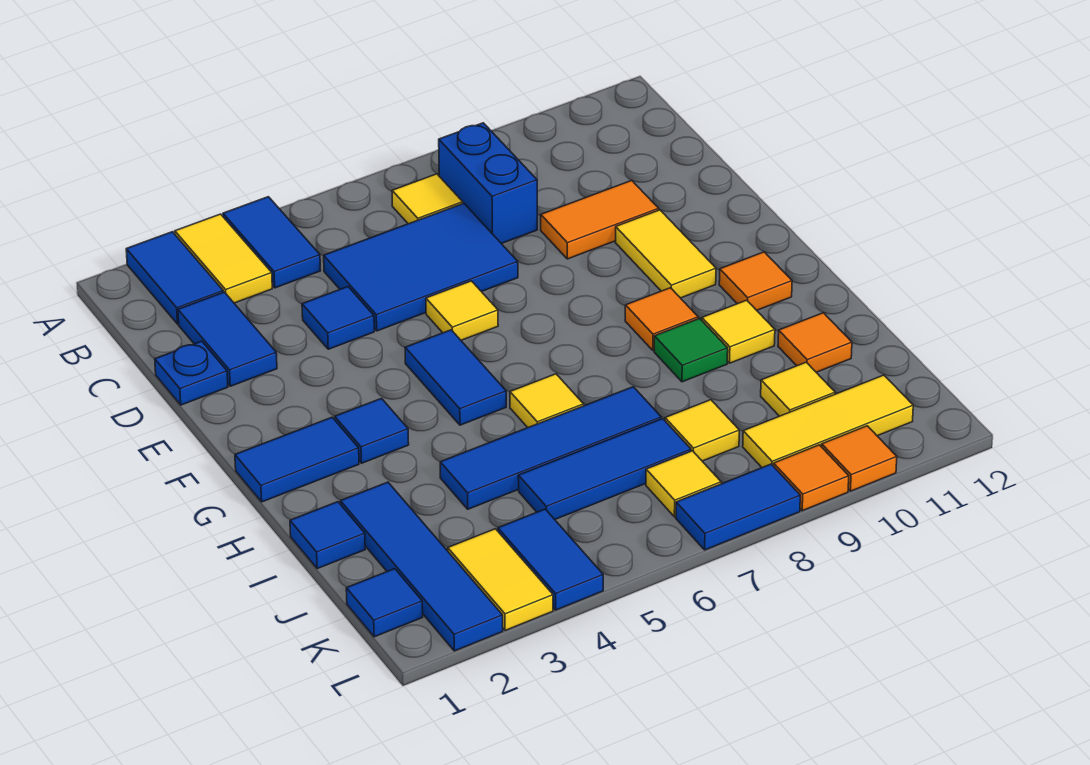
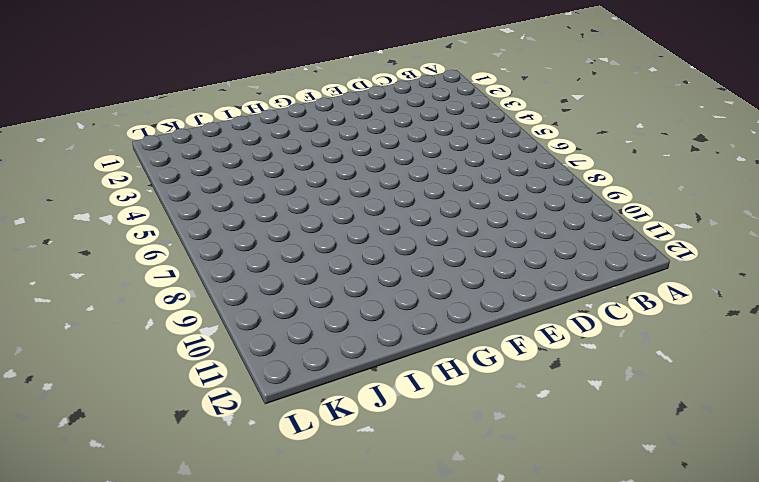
none -> blue tile A2:B2 level 1
none -> yellow tile A3:B3 level 1
none -> blue tile A4:B4 level 1
none -> yellow tile B7 level 1

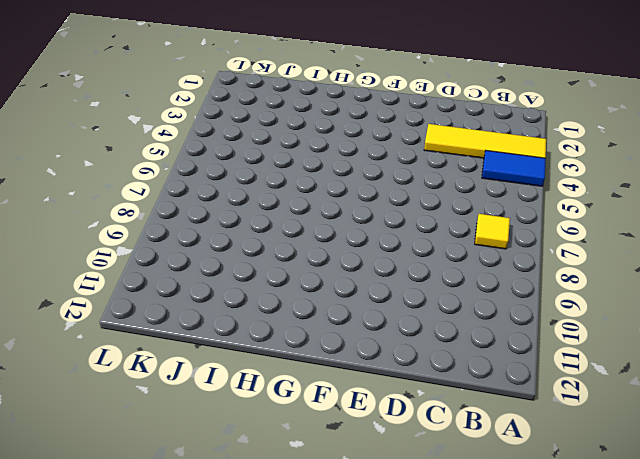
yellow tile A3:D3 level 1 -> yellow tile A3:B3 level 1
none -> blue tile A2:B2 level 1
none -> blue brick B8:C8 level 1
none -> blue tile C2:D2 level 1
none -> blue tile C5:D7 level 1

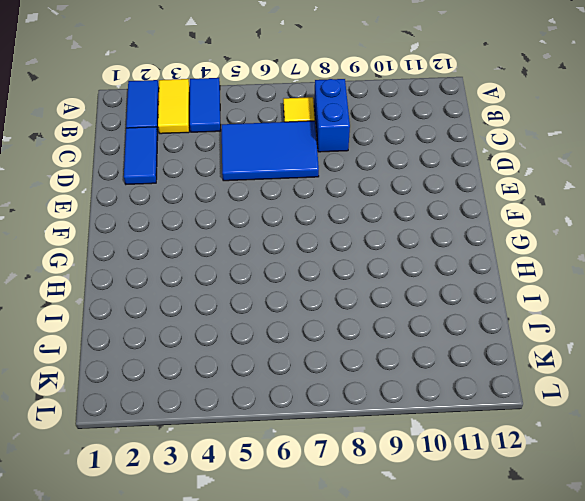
none -> blue plate D1 level 1
none -> blue tile D4 level 1
none -> orange tile D9:D10 level 1
none -> yellow tile E6 level 1

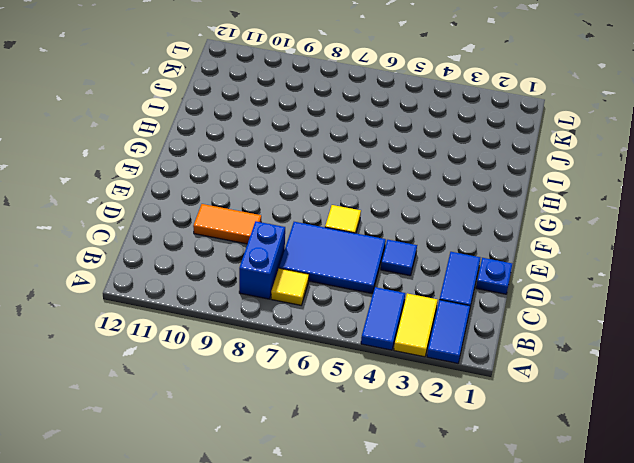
none -> yellow tile E10:F10 level 1
none -> blue tile F5:G5 level 1
none -> blue tile G1:G2 level 1
none -> blue tile G3 level 1

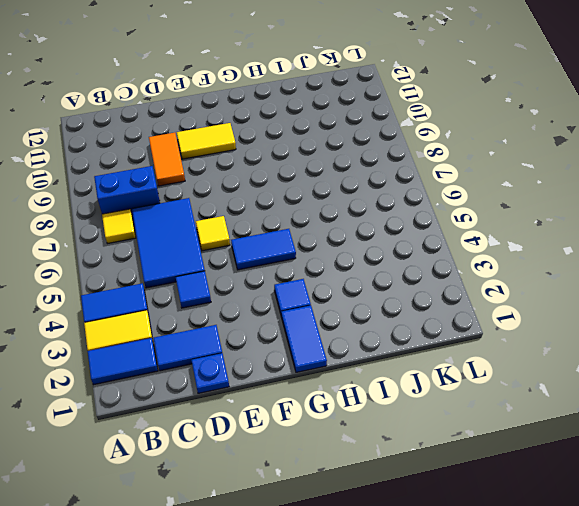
none -> orange tile G9 level 1
none -> orange tile G11 level 1
none -> yellow tile H6 level 1
none -> green tile H9 level 1

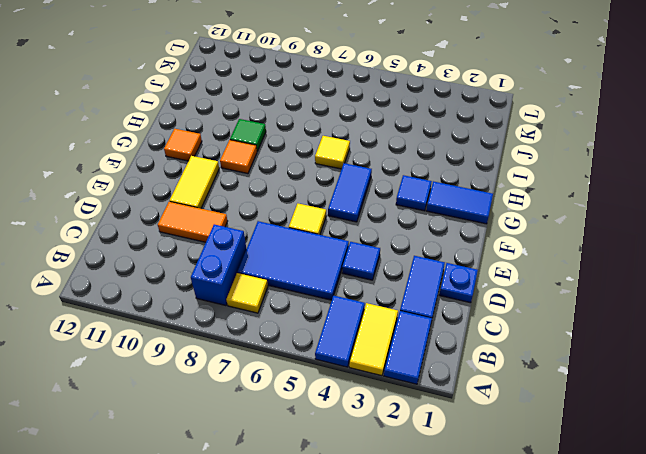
none -> yellow tile H10 level 1
none -> blue tile I1 level 1
none -> blue tile I2:L2 level 1
none -> blue tile I4:I7 level 1

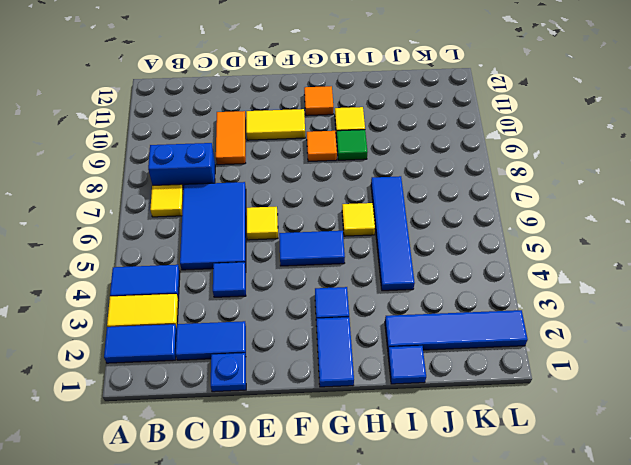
none -> orange tile I11 level 1
none -> blue tile J5:J7 level 1
none -> yellow tile J8 level 1
none -> yellow tile J10 level 1

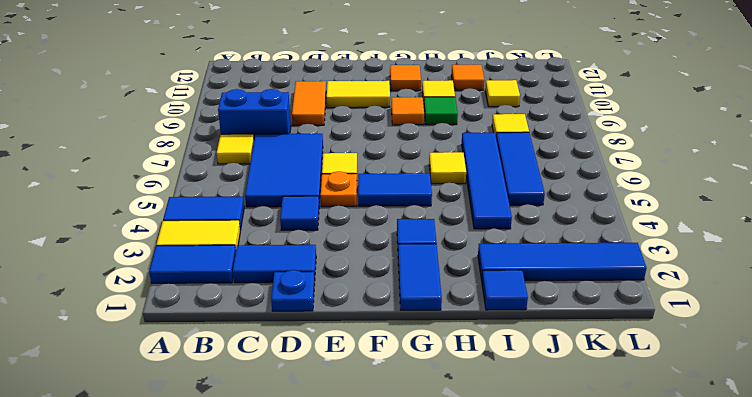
orange plate E5 level 1 -> none
none -> blue tile K1 level 1
none -> yellow tile K3:L3 level 1
none -> blue tile K4:L4 level 1
none -> yellow tile K7 level 1

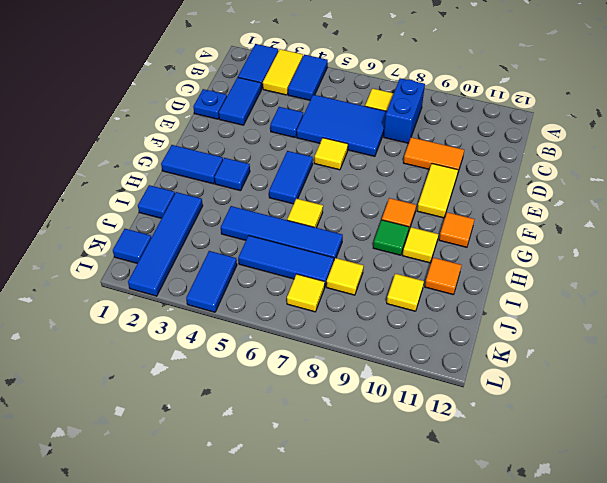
none -> yellow tile K3:L3 level 1
none -> yellow tile K9:K11 level 1
none -> blue tile L7:L8 level 1
none -> orange tile L9 level 1

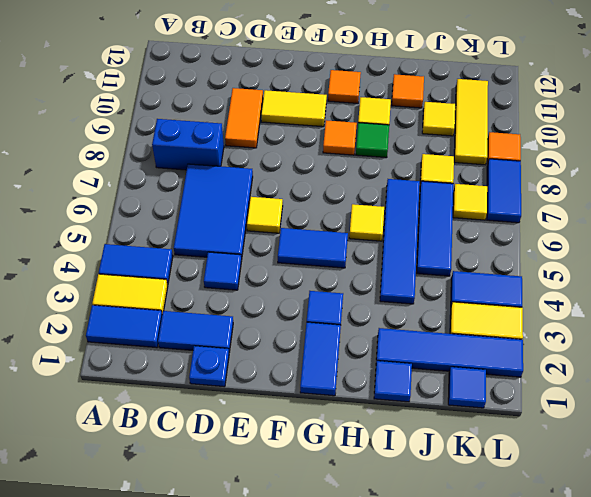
none -> yellow tile B7 level 1
none -> orange tile L10 level 1

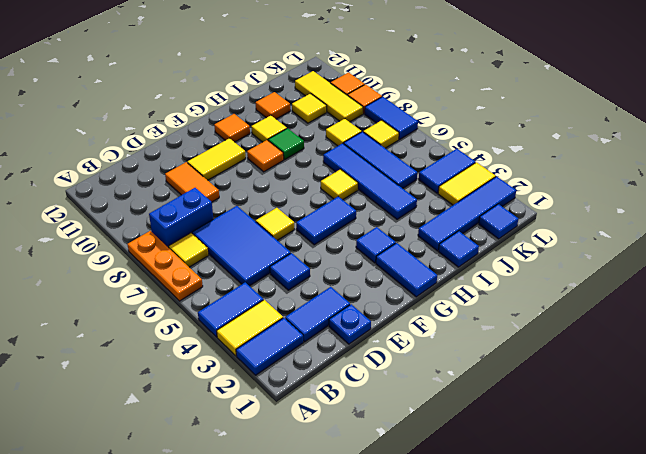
orange plate A6:A8 level 1 -> none

